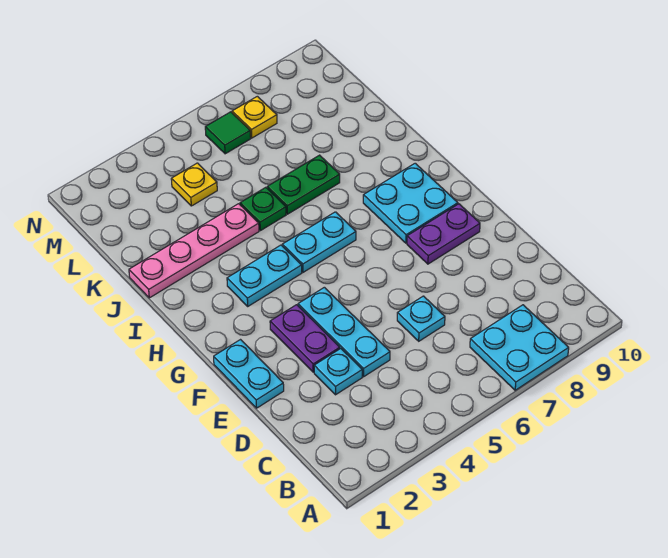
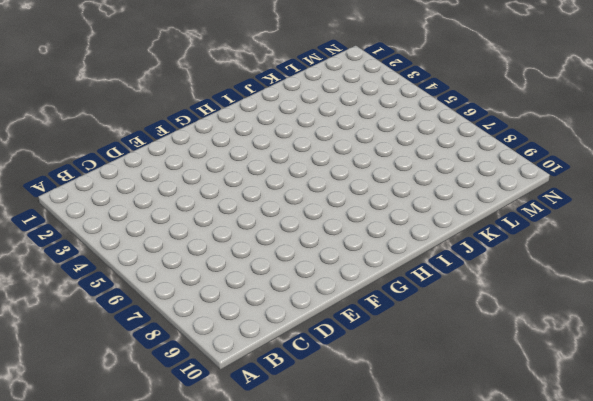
none -> cyan plate A7:B8 level 1
none -> cyan plate D3 level 1
none -> cyan plate D4:F4 level 1

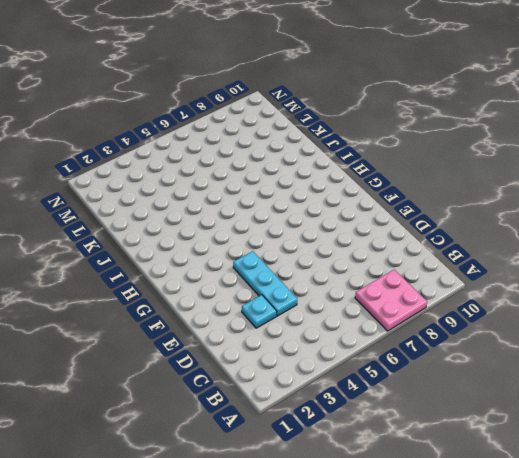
pink plate A7:B8 level 1 -> cyan plate A7:B8 level 1
none -> cyan plate D6 level 1
none -> cyan plate E1:F1 level 1
none -> purple plate E3:F3 level 1

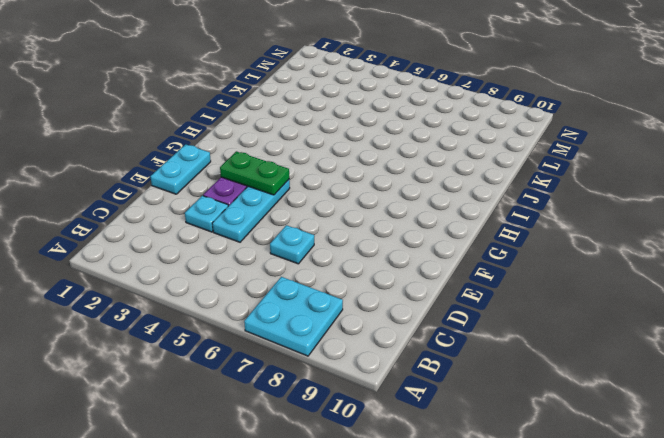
green plate F3:F4 level 2 -> green plate J6:J7 level 1
none -> purple plate F8:F9 level 1
none -> cyan plate G8:H9 level 1
none -> cyan plate H3:H4 level 1

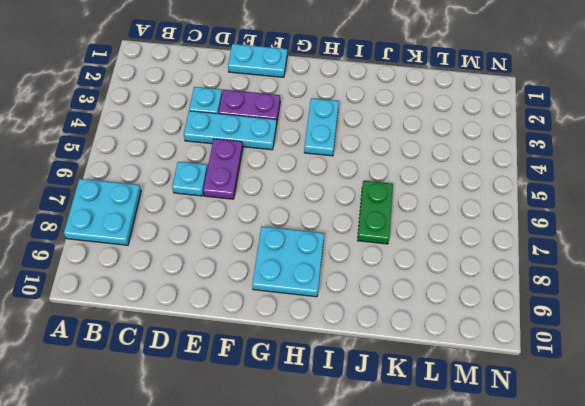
purple plate E5:E6 level 1 -> purple plate F8:F9 level 1
none -> cyan plate H5:H6 level 1
none -> pink plate J1:J4 level 1
none -> green plate J5 level 1

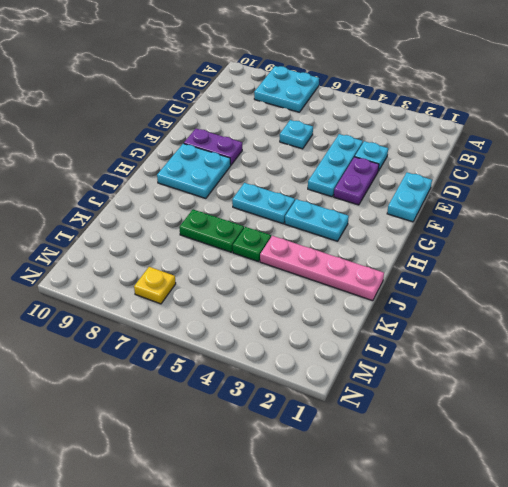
none -> yellow plate L4 level 1
none -> green tile M6 level 1

